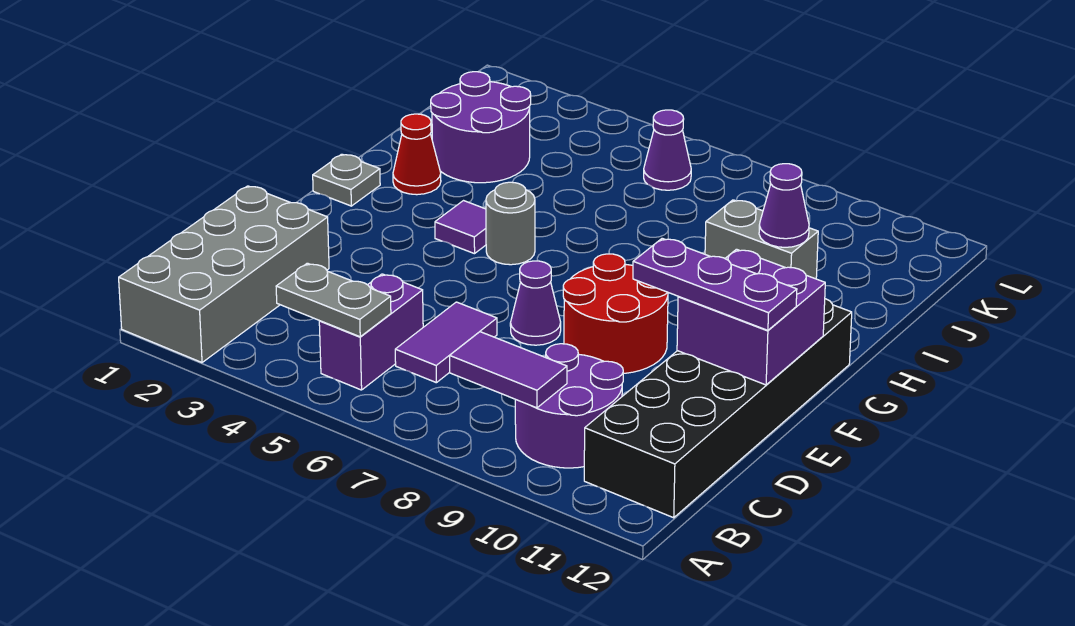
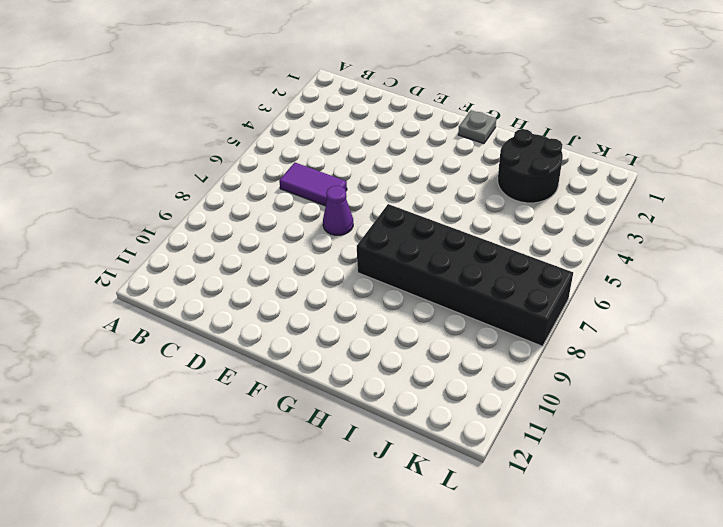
black brick G7:L8 level 1 -> black brick B11:G12 level 1
black round brick I2:J3 level 1 -> purple round brick I2:J3 level 1
none -> grey brick A1:D2 level 1
none -> purple brick B5:C5 level 1
none -> purple round brick B9:C10 level 1

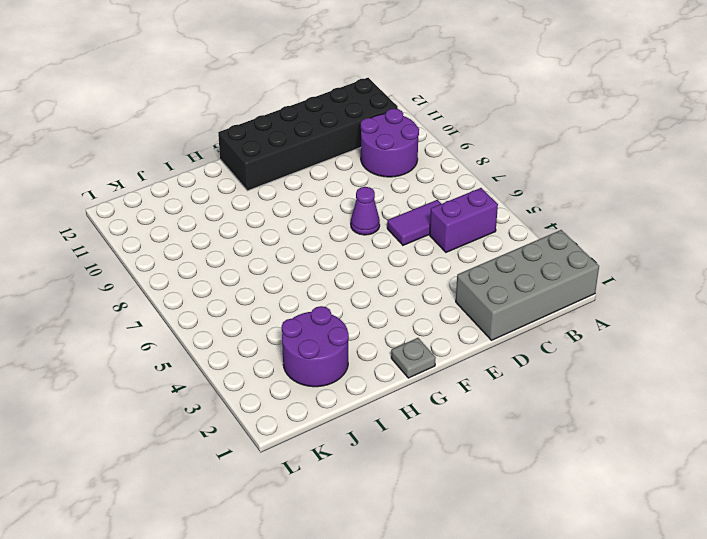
none -> red round brick E8:F9 level 1
none -> purple tile G4 level 1
none -> grey round brick G5 level 1

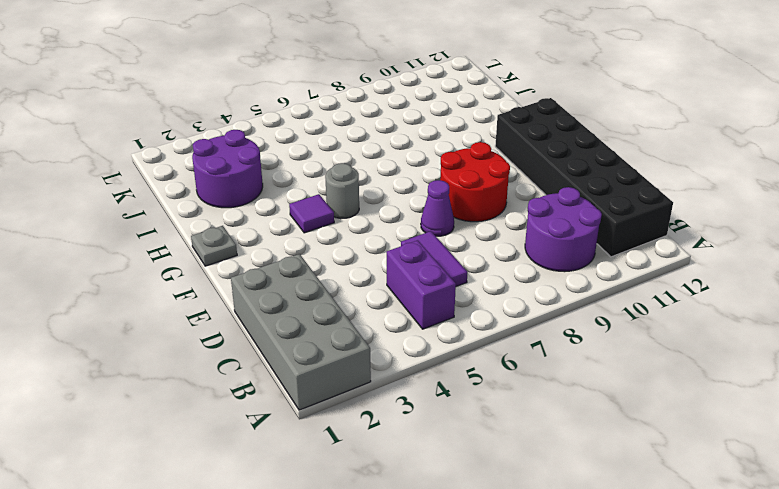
none -> red cone H2 level 1
none -> grey brick I9:I10 level 1
none -> purple cone K6 level 1

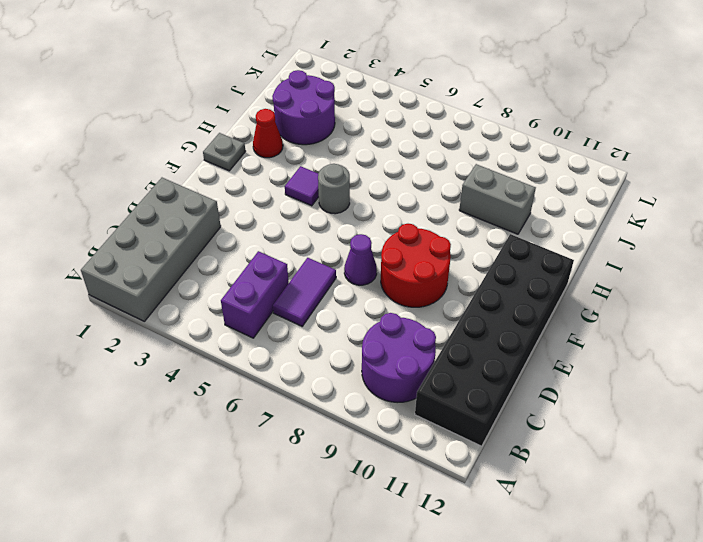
none -> purple cone K6 level 1
none -> grey plate B4:B5 level 2
none -> purple tile B8:B9 level 2

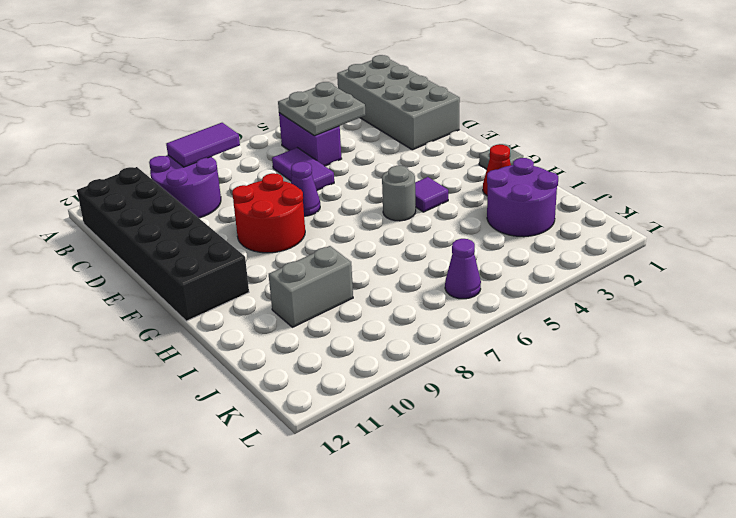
grey plate B4:C5 level 2 -> grey plate B4:B5 level 2
none -> purple brick E11:F12 level 2
none -> purple cone I10 level 2
none -> purple plate E10:E12 level 3

